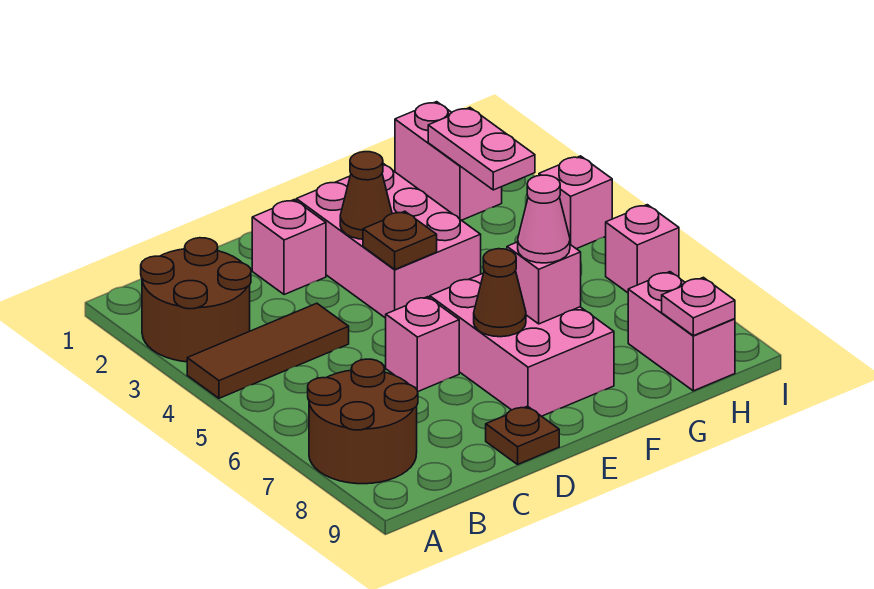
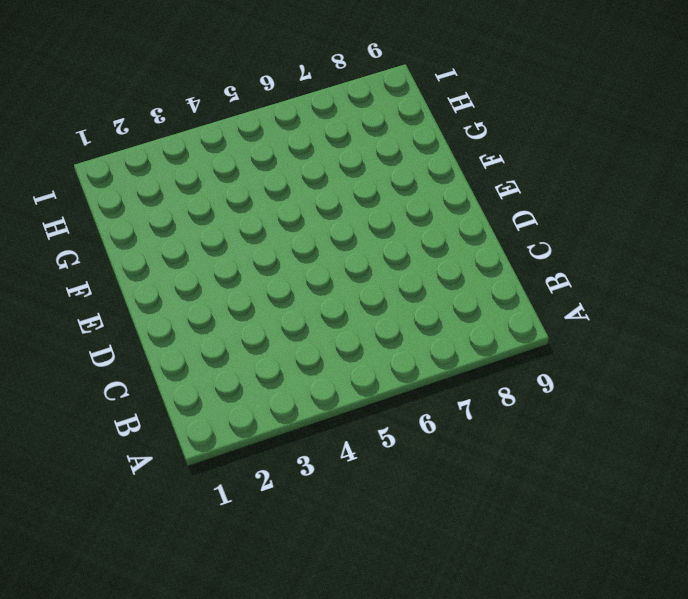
none -> brown round brick A2:B3 level 1
none -> brown tile A4:C4 level 1
none -> brown round brick A7:B8 level 1

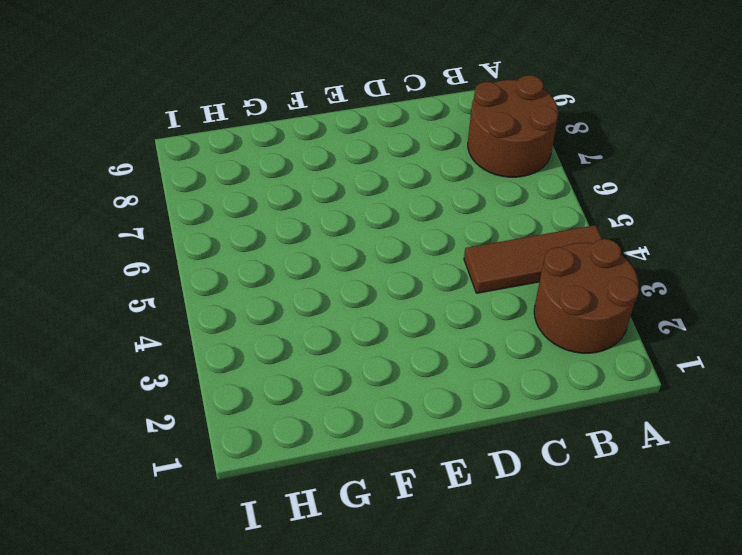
none -> pink brick D2 level 1
none -> pink brick D6 level 1
none -> brown plate D9 level 1

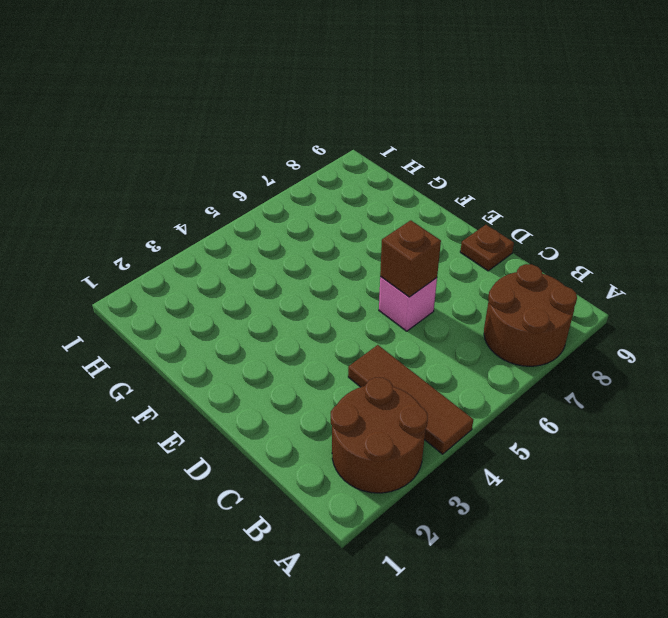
brown brick D6 level 2 -> none
none -> pink brick D2 level 1
none -> pink brick E2:F4 level 1
none -> pink brick E6:F8 level 1

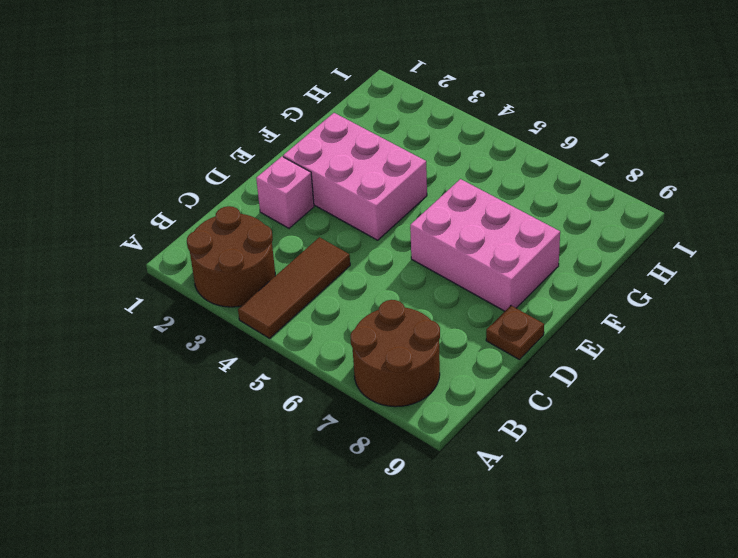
none -> pink brick D6 level 1
none -> pink brick H1:H2 level 1
none -> pink brick H8:H9 level 1

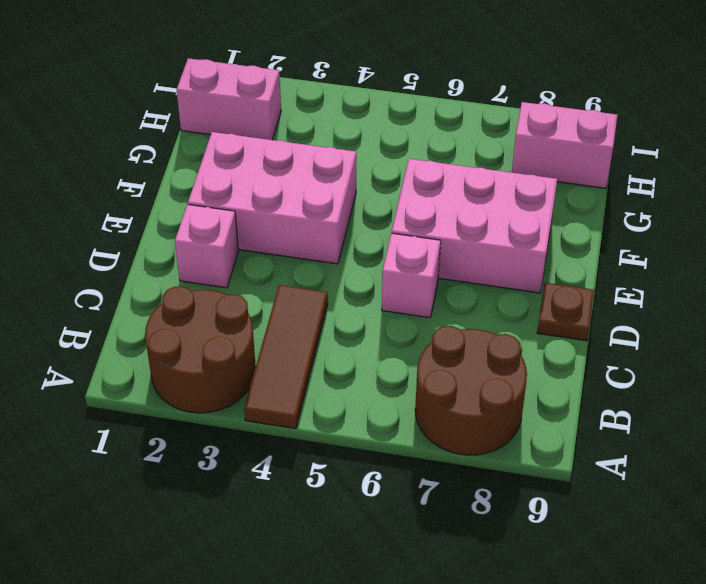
none -> pink brick I4 level 1
none -> pink brick I6 level 1
none -> brown cone E3 level 2

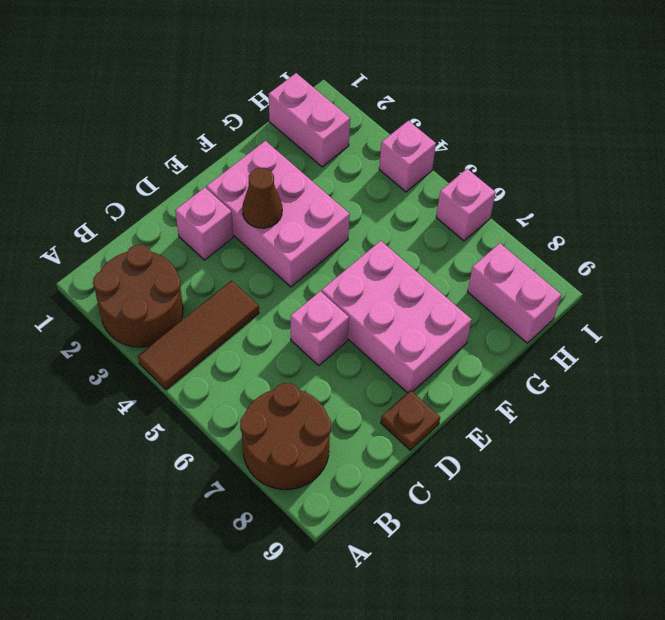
none -> brown plate E4 level 2
none -> brown cone E7 level 2
none -> pink brick F7 level 2

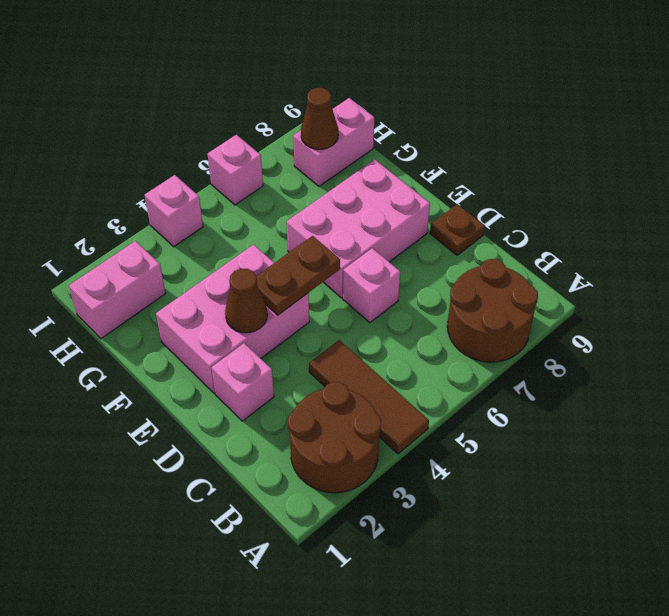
brown plate E4:E5 level 2 -> brown plate E4 level 2
brown cone H8 level 2 -> brown cone E7 level 2
none -> pink brick F7 level 2
none -> pink plate H2:H3 level 2
none -> pink plate H9 level 2

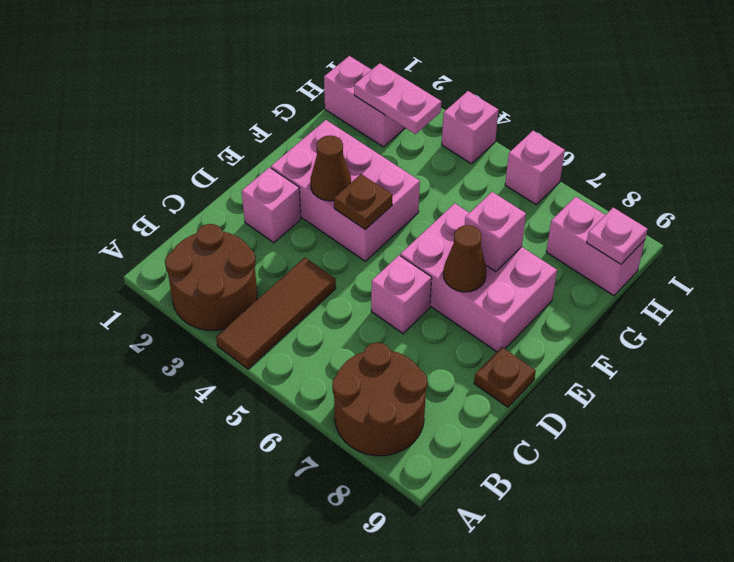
none -> pink cone F7 level 3

